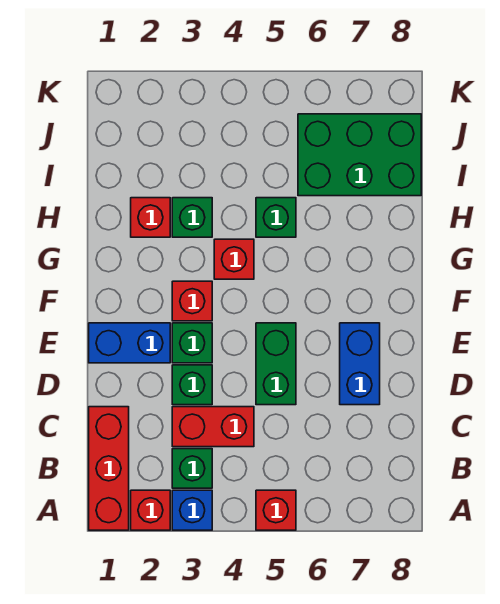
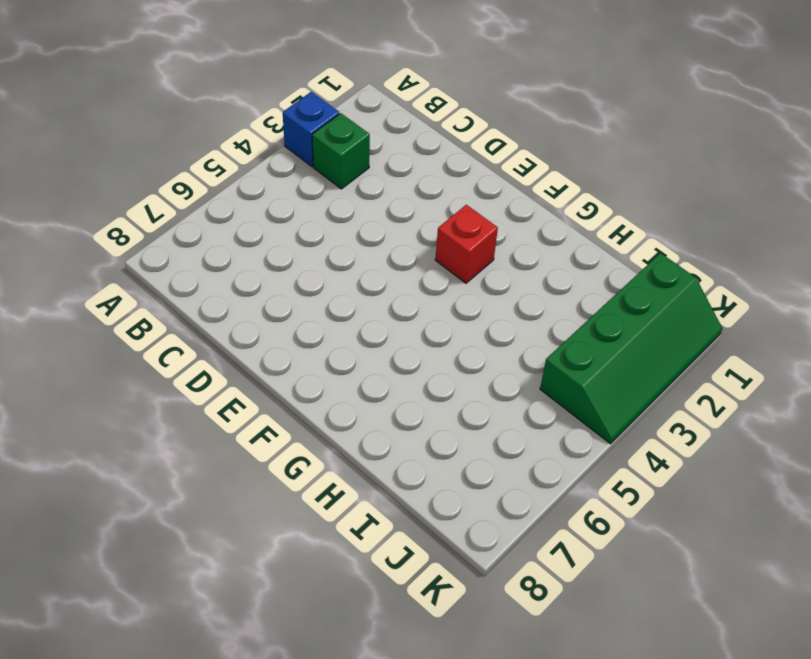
green slope J1:K4 level 1 top J -> none
none -> red brick A1:C1 level 1
none -> red brick A2 level 1
none -> red brick A5 level 1

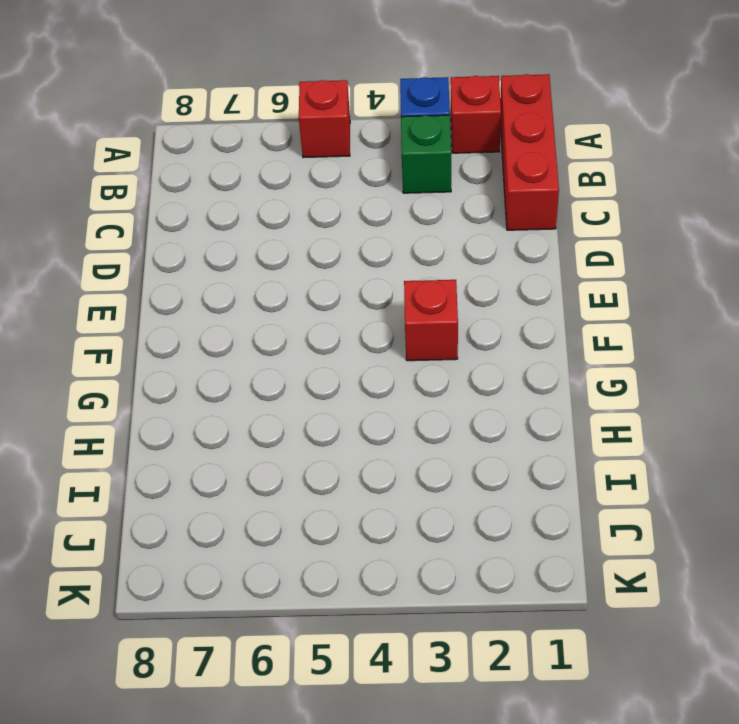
none -> red brick C3:C4 level 1
none -> green brick D3 level 1
none -> green brick D5:E5 level 1

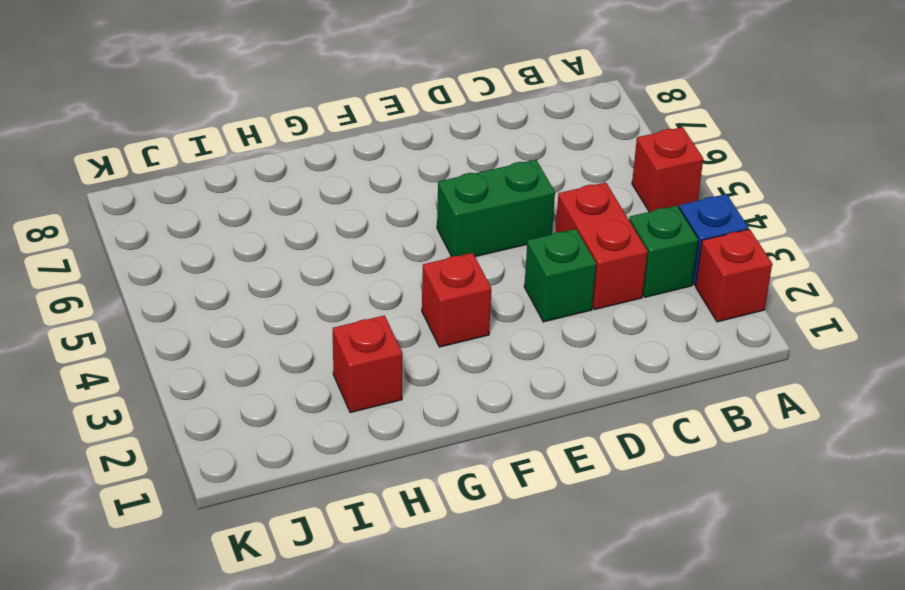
none -> red brick A1:C1 level 1
none -> blue brick D7:E7 level 1
none -> blue brick E1:E2 level 1

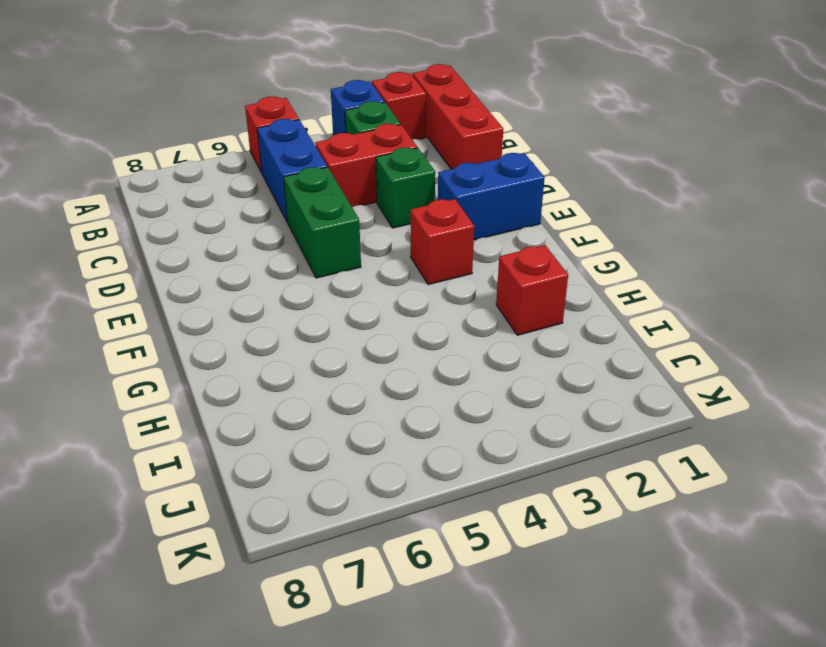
blue brick B5:C5 level 1 -> blue brick D7:E7 level 1
none -> green brick E3 level 1
none -> red brick G4 level 1
none -> green brick H3 level 1

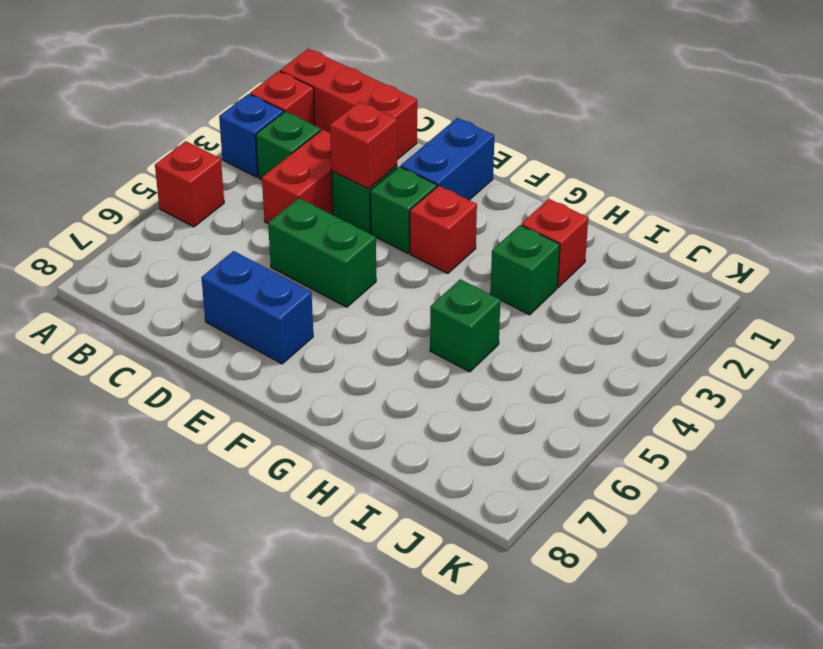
red brick D3 level 2 -> red brick G4 level 1
none -> green brick I6:J8 level 1

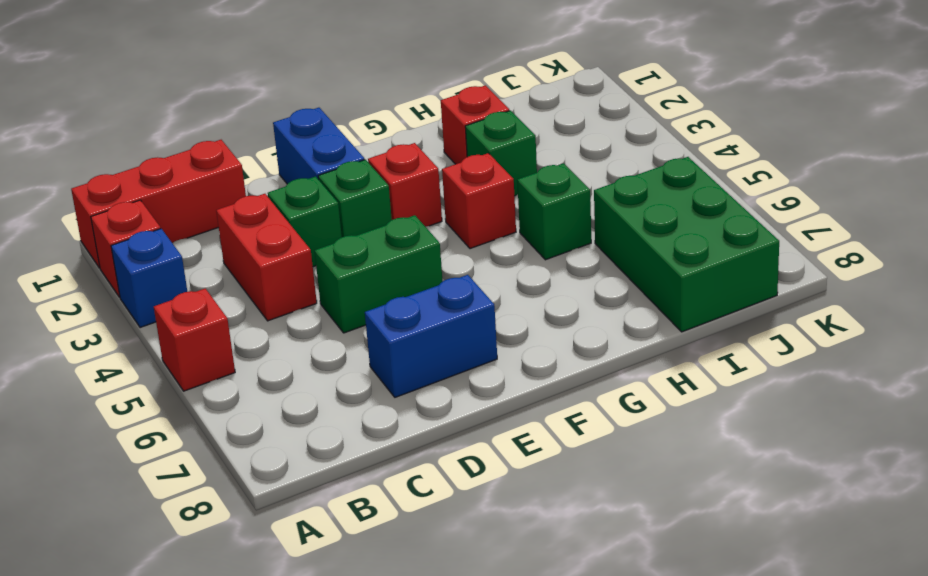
none -> green brick B3 level 1

